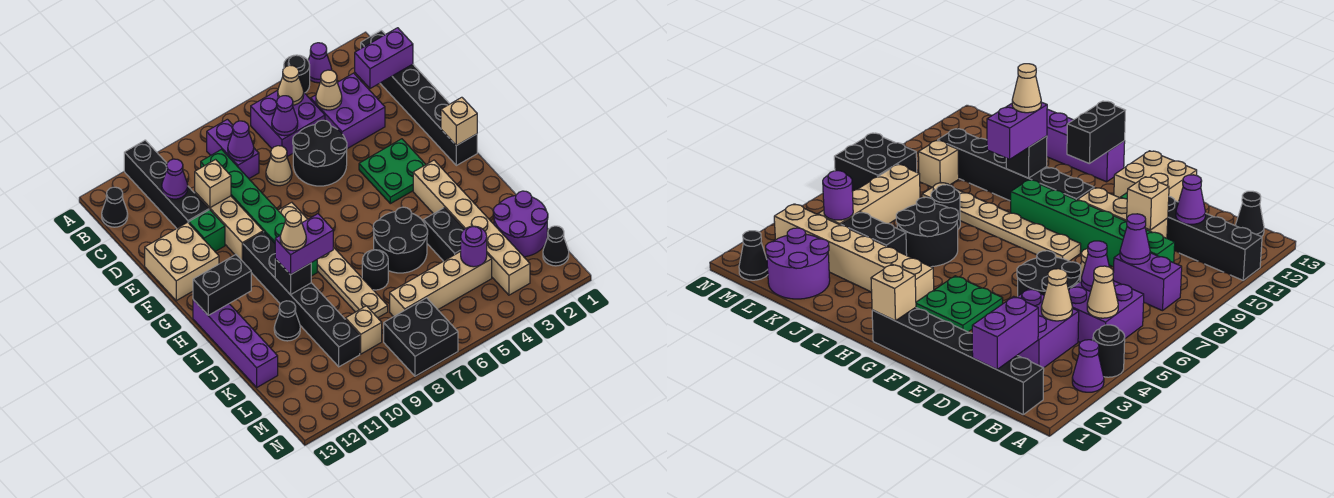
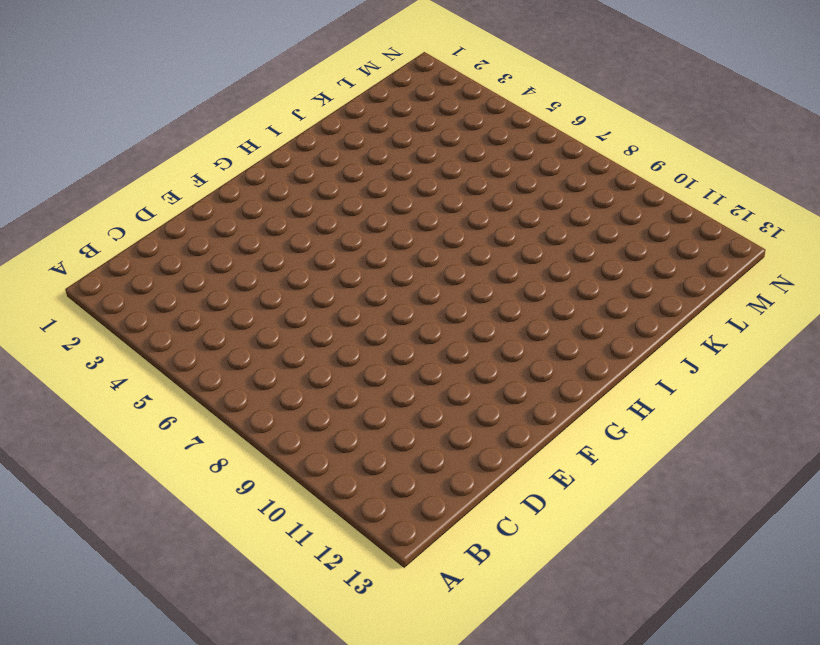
none -> purple cone A3 level 1
none -> black round brick A4 level 1
none -> black brick A11:D11 level 1
none -> black brick B1:G1 level 1

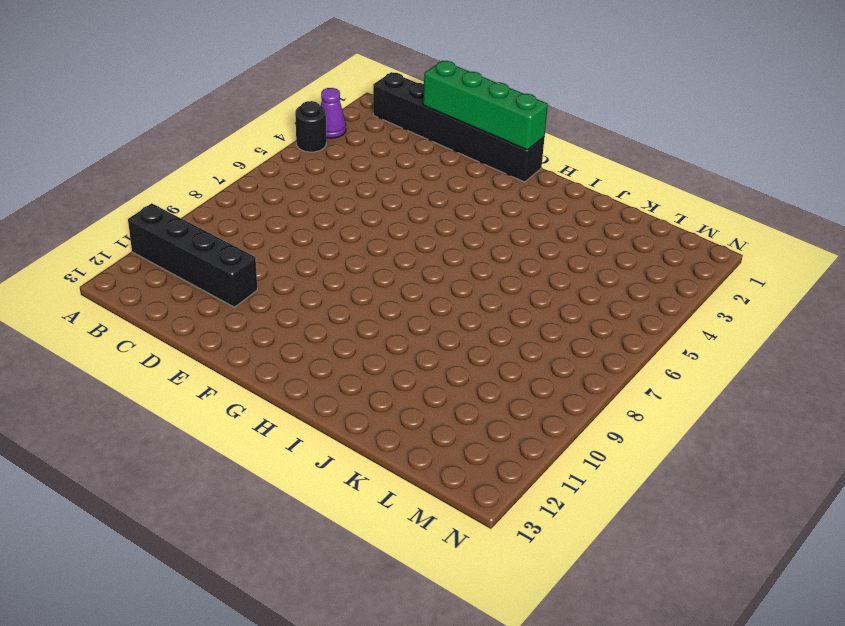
green brick D1:G1 level 2 -> tan brick G1 level 2
none -> purple brick B5:C6 level 1
none -> purple brick B8:C8 level 1
none -> black cone B13 level 1
none -> purple brick C3:D4 level 1

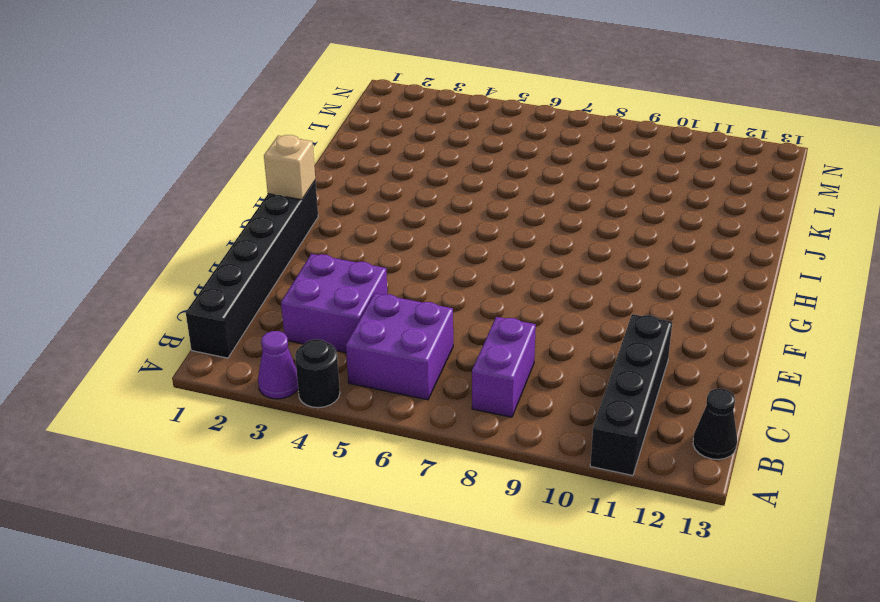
none -> green brick C9:H9 level 1
none -> black round brick D5:E6 level 1
none -> tan cone D7 level 1
none -> tan brick D10:F10 level 1

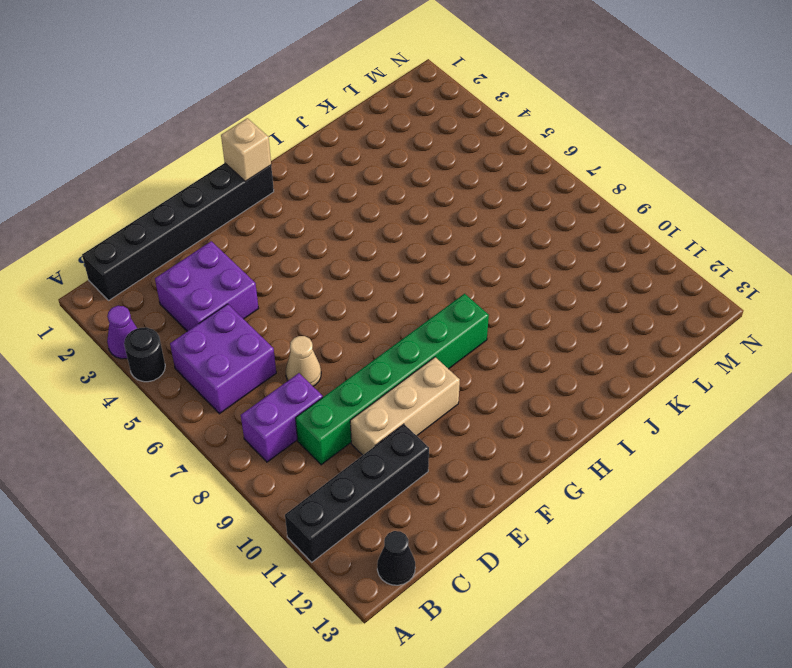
none -> black round brick D5:E6 level 1
none -> green brick E11 level 1
none -> tan brick E12:F13 level 1
none -> green plate F3:G4 level 1

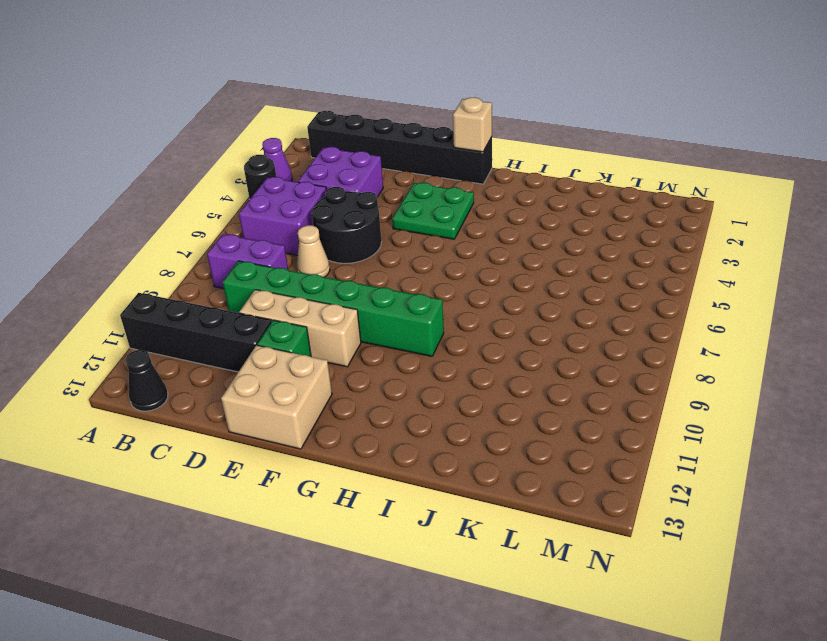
none -> tan plate F8:K8 level 1
none -> black brick G10:L10 level 1
none -> tan brick H3:M3 level 1
none -> purple brick H13:K13 level 1

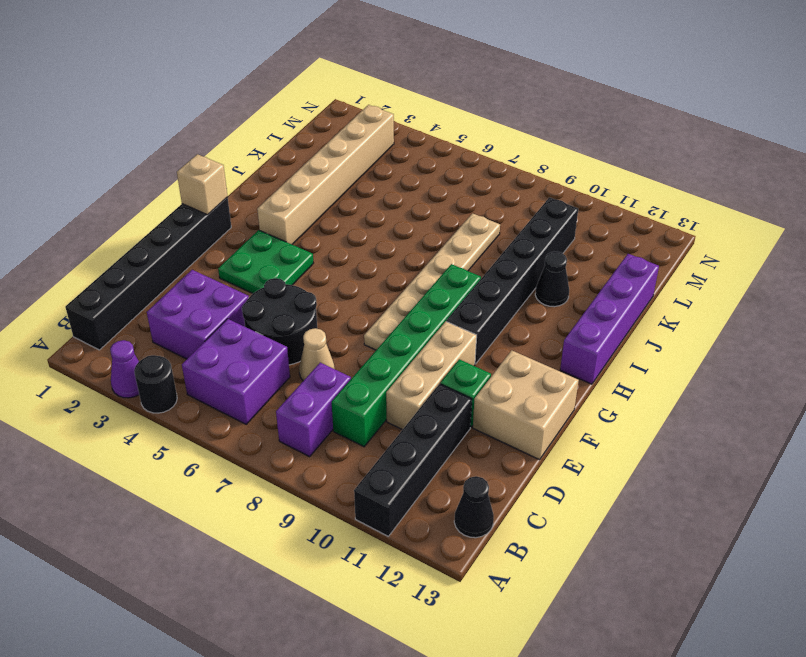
none -> black round brick I5:J6 level 1
none -> black brick J4:K4 level 1
none -> black round brick J7 level 1
none -> purple round brick K1:L2 level 1

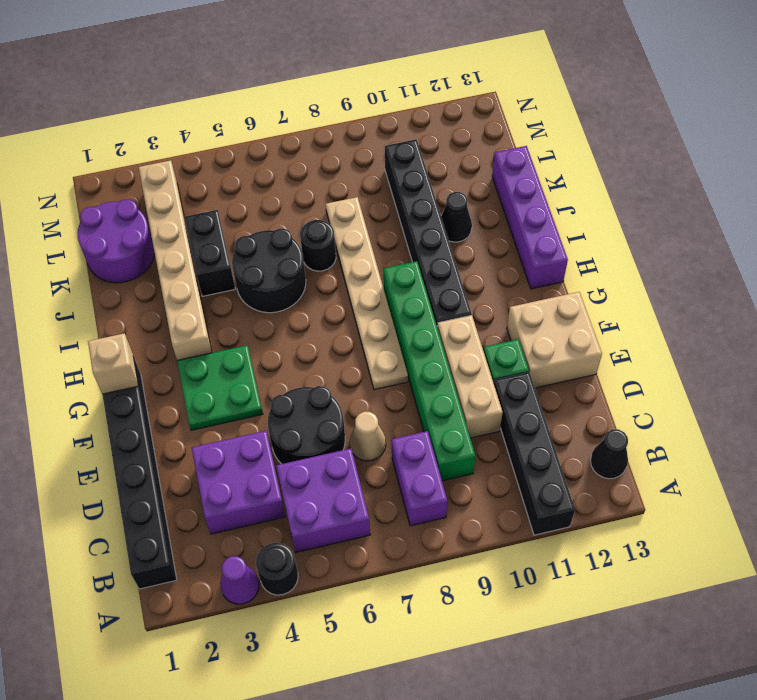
none -> tan brick L4:L7 level 1
none -> tan brick L9 level 1
none -> black cone M1 level 1
none -> black brick M7:N8 level 1

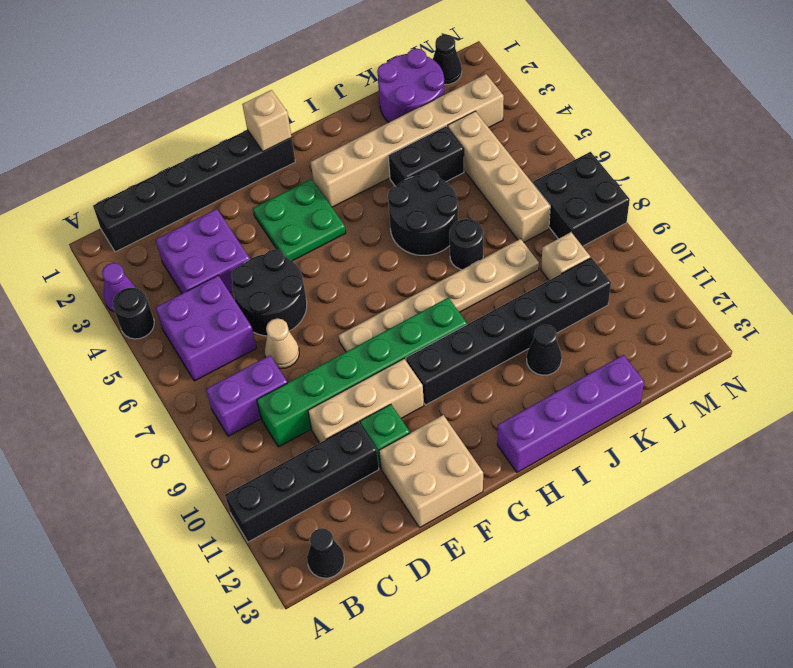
none -> tan cone B5 level 2
none -> purple brick C1:C2 level 2
none -> tan cone C4 level 2
none -> purple cone C6 level 2

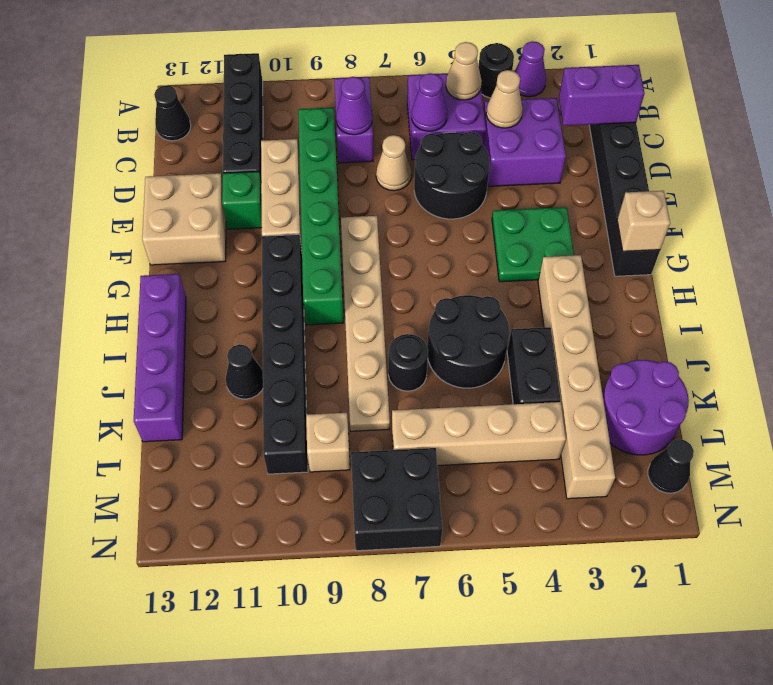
none -> purple cone C11 level 2
none -> tan brick D10 level 2
none -> black brick H12:H13 level 2
none -> black brick I10 level 2

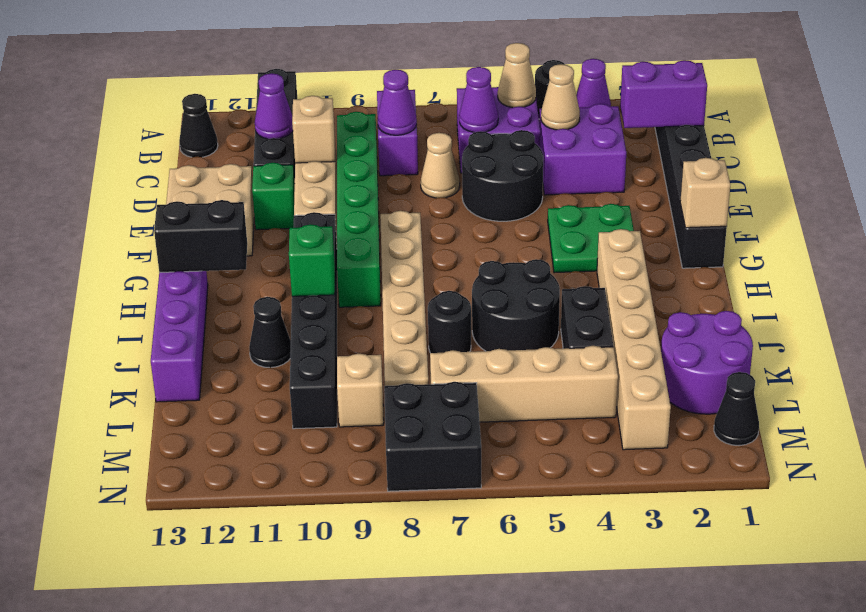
green brick I10 level 2 -> black brick I10 level 2
none -> purple round brick L4 level 2
none -> purple brick I9:I10 level 3
none -> tan cone I10 level 4

